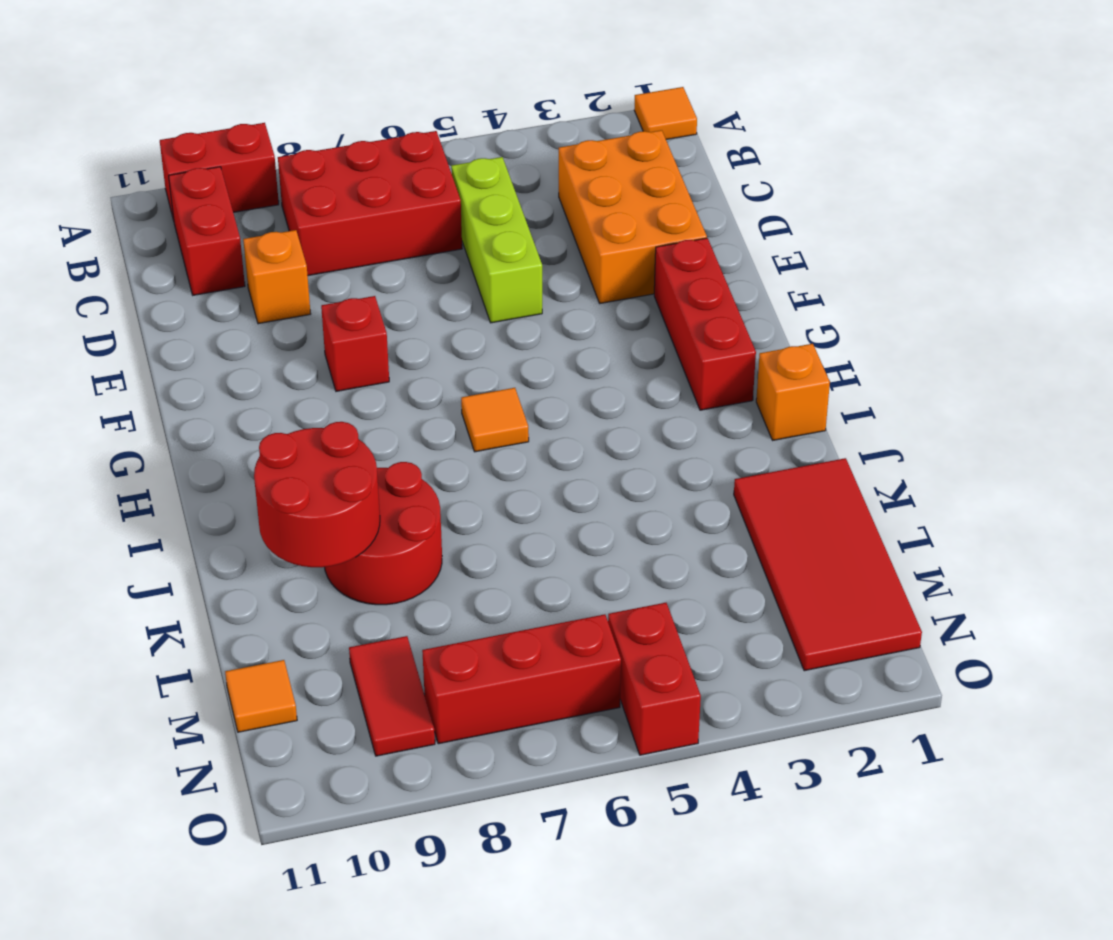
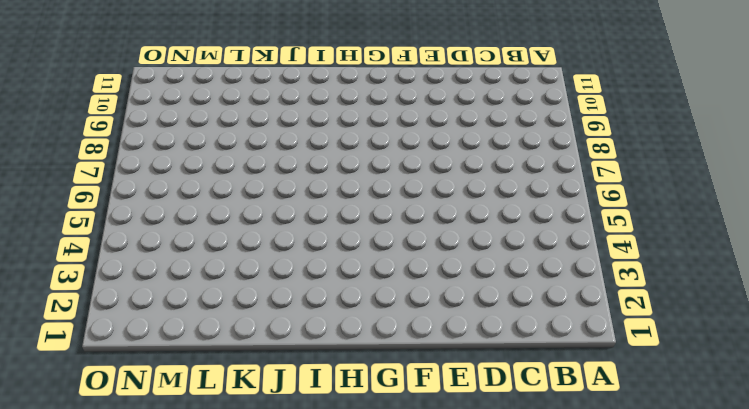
none -> orange tile A1 level 1
none -> red brick A9:A10 level 1
none -> red brick B6:C8 level 1

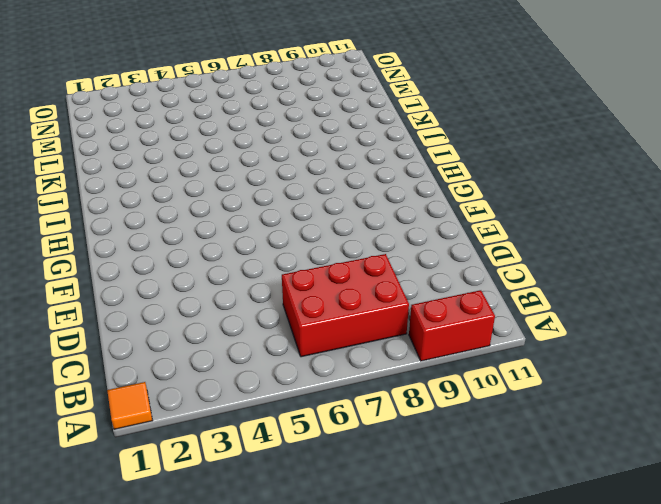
none -> red brick B10:C10 level 1
none -> orange brick C2:E3 level 1
none -> lime brick C5:E5 level 1

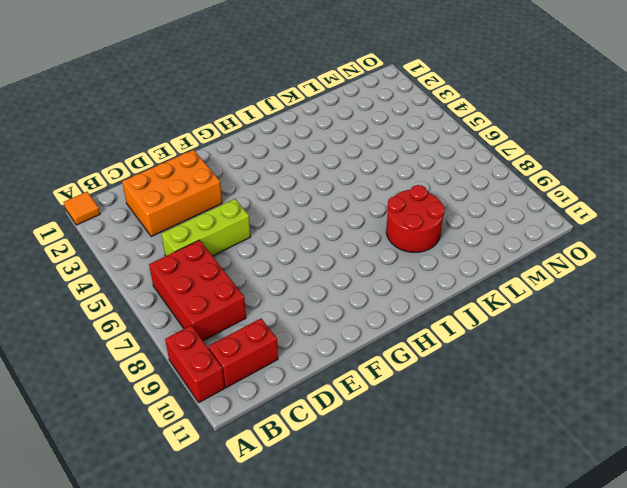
none -> orange brick D9 level 1
none -> red brick F2:H2 level 1
none -> red brick F8 level 1

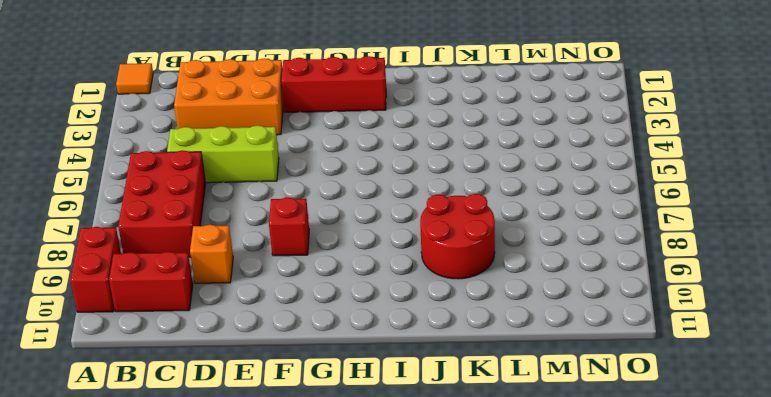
none -> orange tile H6 level 1
none -> orange brick I1 level 1
none -> red tile K1:N2 level 1

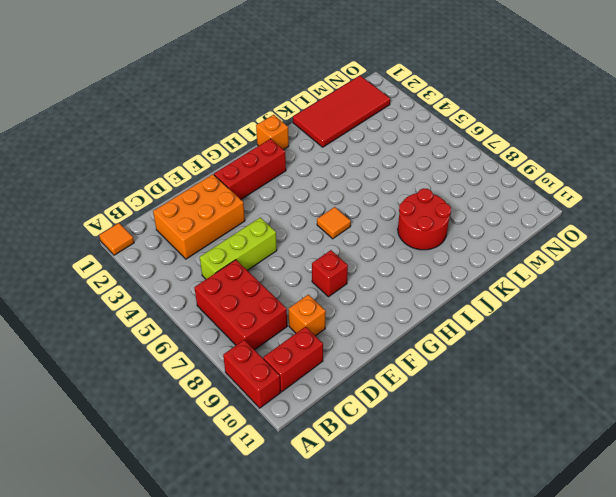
none -> red tile M9:N9 level 1
none -> orange tile M11 level 1
none -> red brick N5:O5 level 1

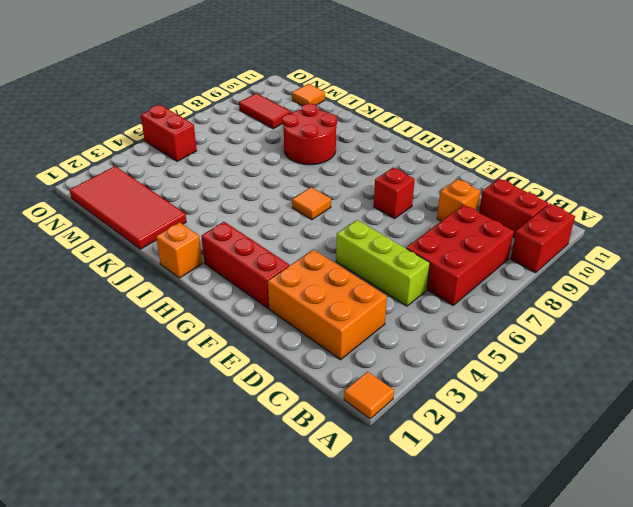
none -> red brick N6:N8 level 1
none -> red round brick J9:K10 level 2

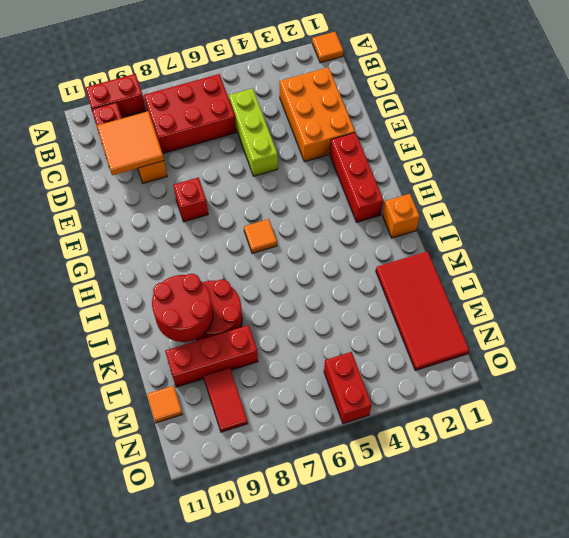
orange tile C9:D10 level 2 -> none
red brick L8:L10 level 1 -> red brick N6:N8 level 1

